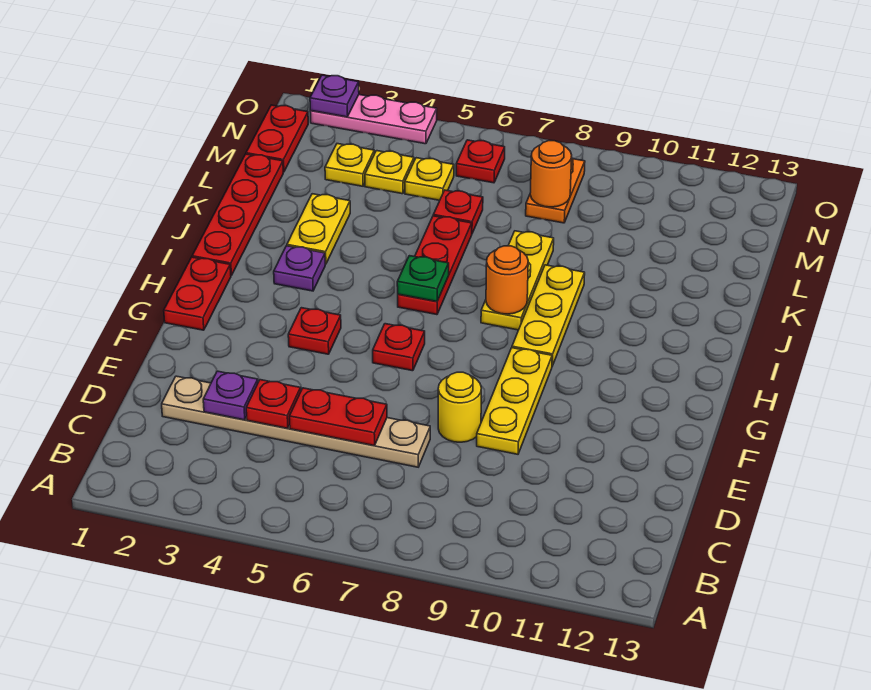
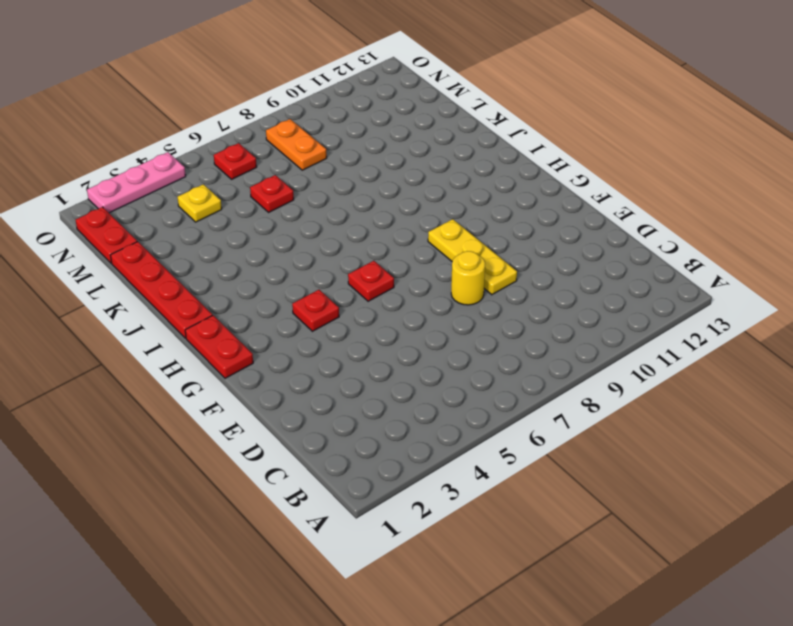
none -> tan plate D2:D7 level 1
none -> yellow plate H9:J9 level 1
none -> purple plate I3 level 1

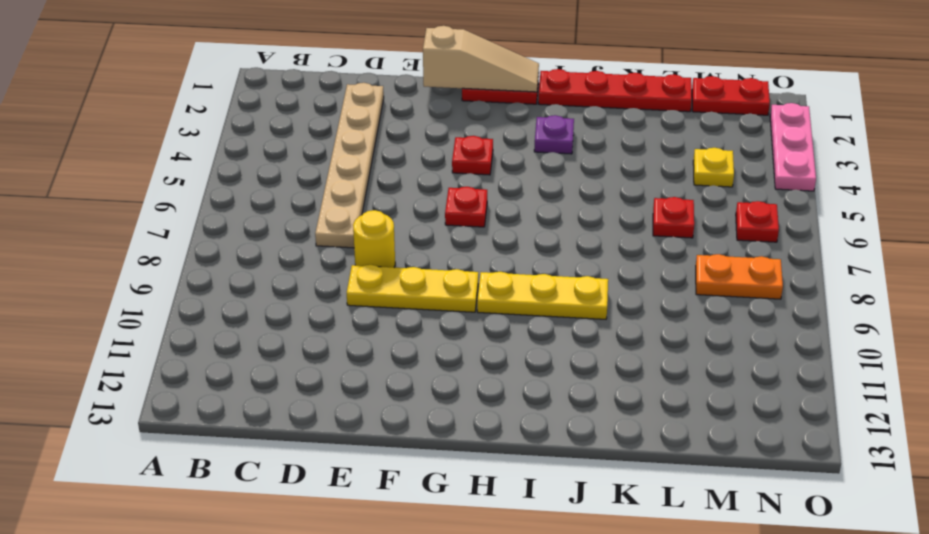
tan slope F1:H1 level 2 top F -> none
none -> red plate I6:K6 level 1
none -> yellow plate I8:K8 level 1
none -> yellow plate J3:K3 level 1

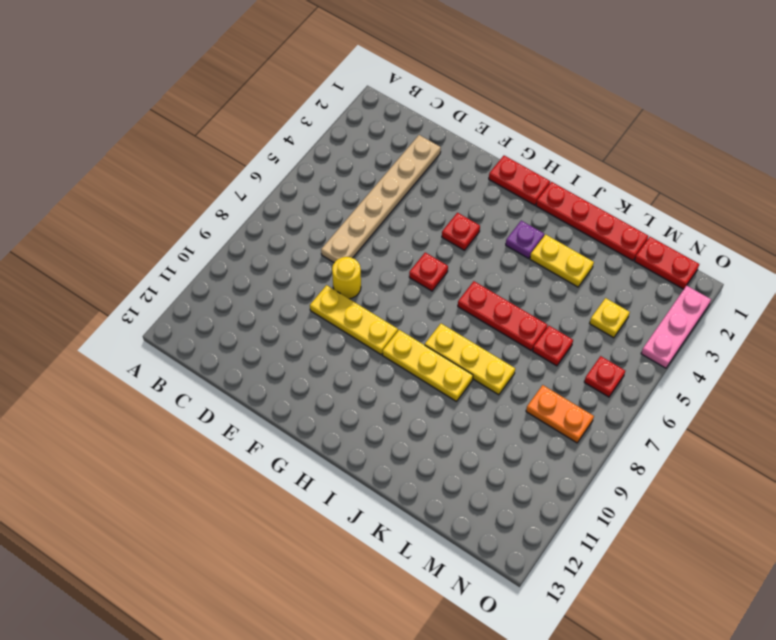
none -> yellow plate M3 level 1
none -> yellow plate M5 level 1
none -> purple plate D3 level 2

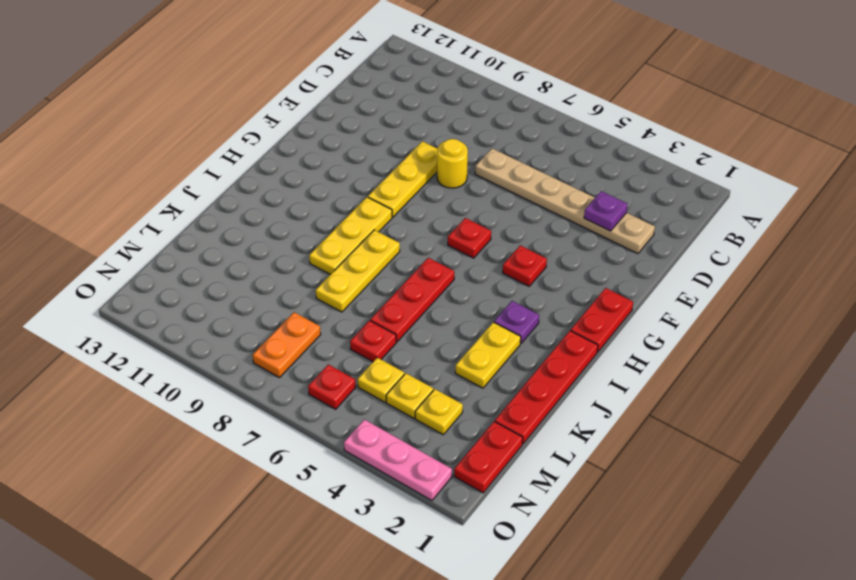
none -> red plate D4 level 2
none -> red plate D5:D6 level 2
none -> green plate I6 level 2

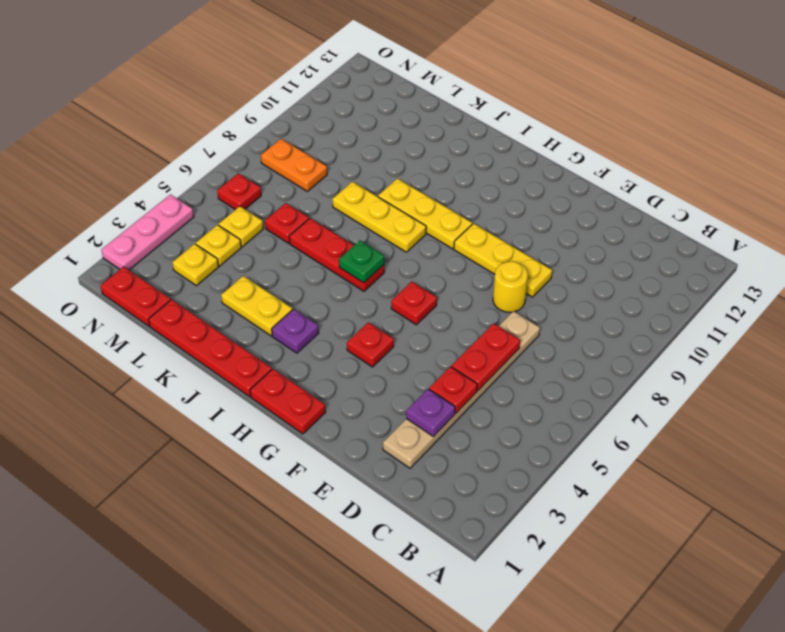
none -> orange round brick I8 level 2
none -> orange round brick M8 level 2
none -> purple plate O2 level 2

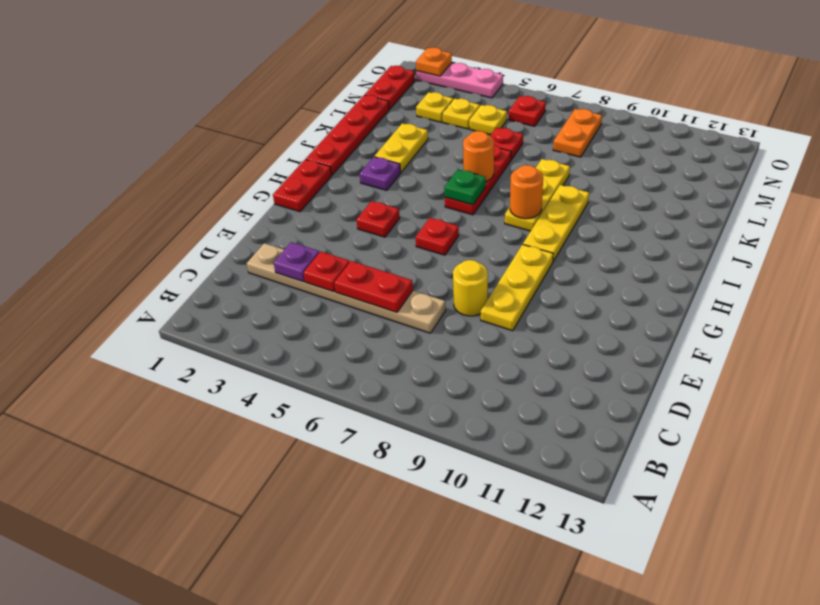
orange round brick J6 level 2 -> orange round brick M8 level 2
orange plate O2 level 2 -> purple plate O2 level 2

